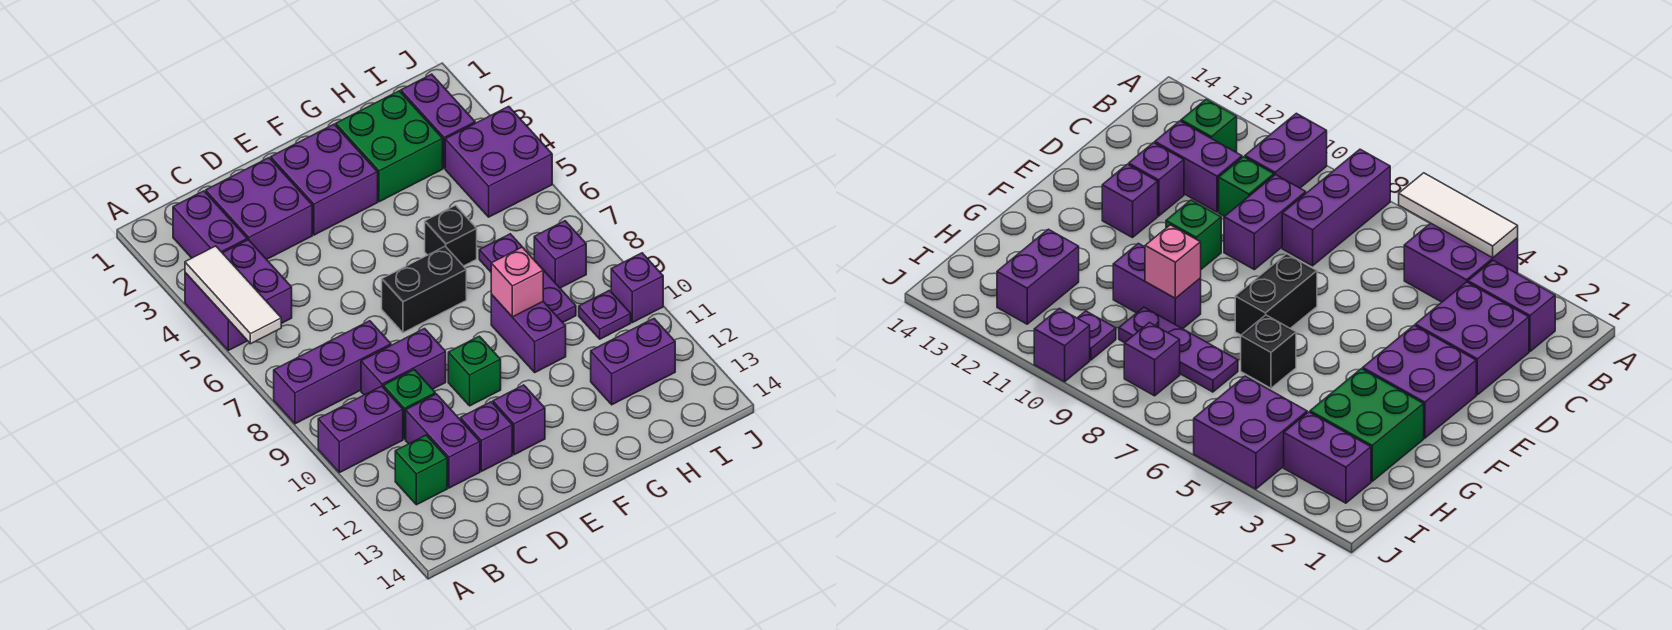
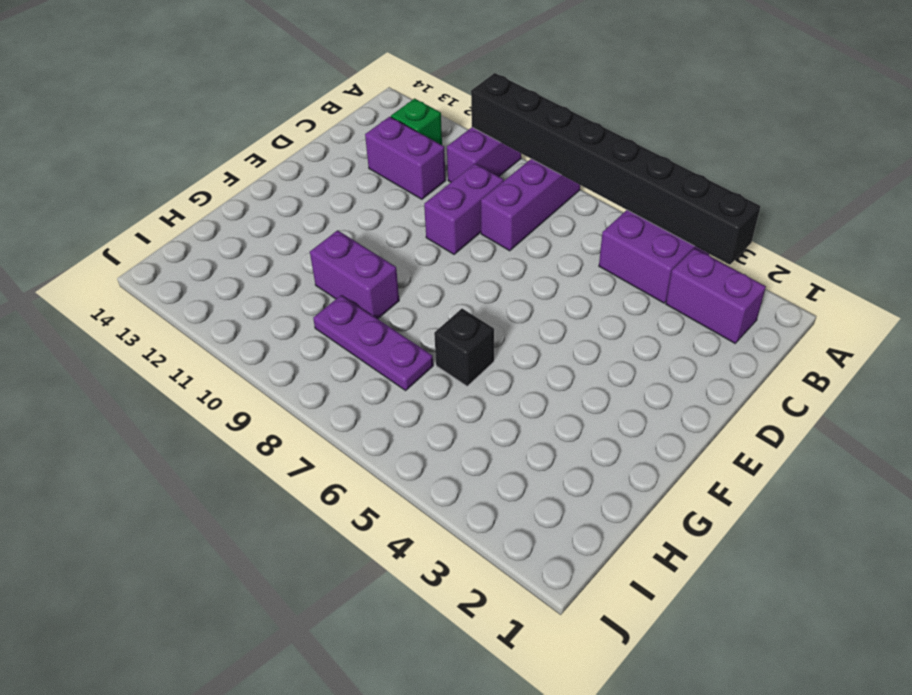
black brick A3:A10 level 2 -> white tile A4:A6 level 2
none -> purple brick C2:D3 level 1
none -> green brick C10 level 1
none -> purple brick D12 level 1

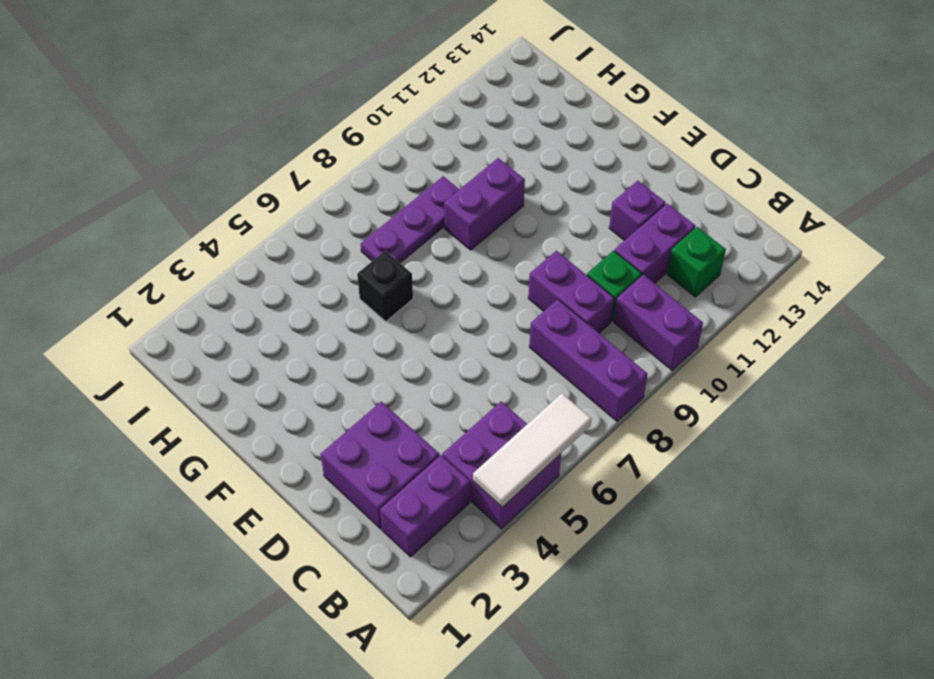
none -> purple brick E2:F3 level 1
none -> black brick E7:F7 level 1
none -> green brick E10 level 1

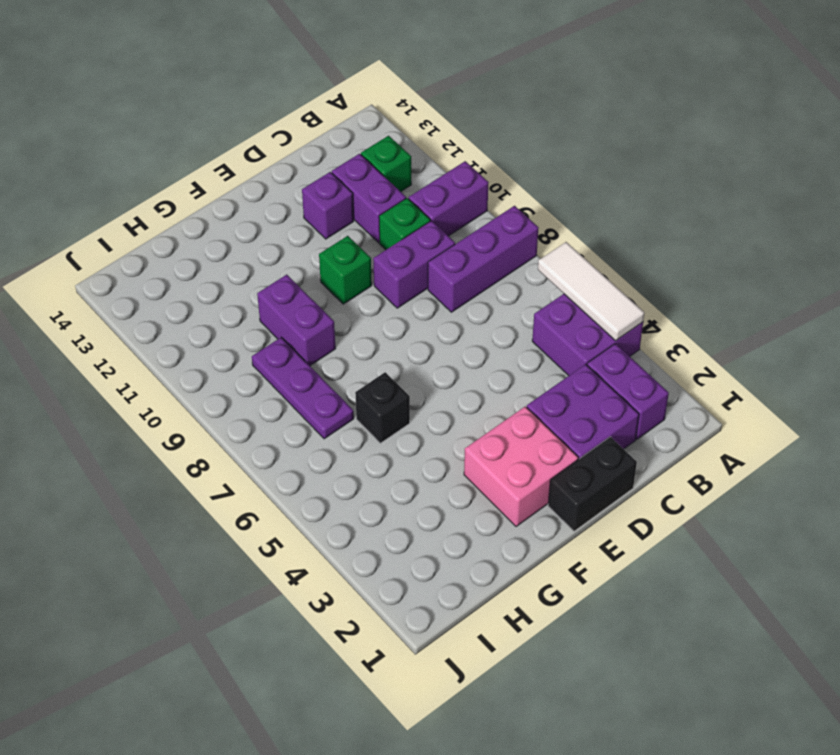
black brick D1:E1 level 1 -> black brick E7:F7 level 1
pink brick E2:F3 level 1 -> purple brick E2:F3 level 1
none -> purple brick E12 level 1
none -> green brick G2:H3 level 1
none -> purple brick H12:I12 level 1

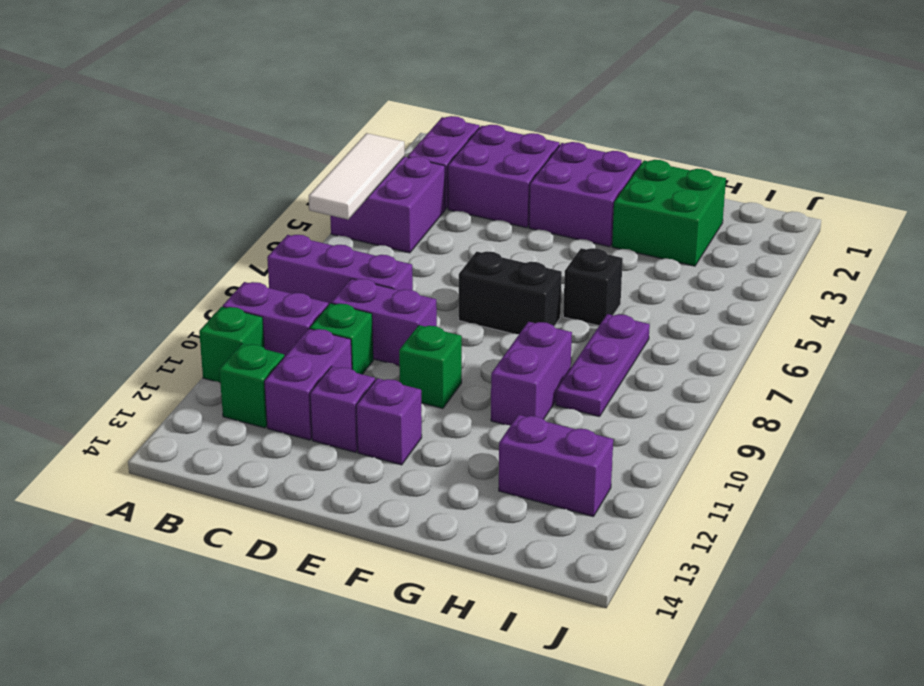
green brick A11 level 1 -> none
none -> purple brick I2:I3 level 1
none -> purple brick I4:J5 level 1
none -> purple brick I8 level 1

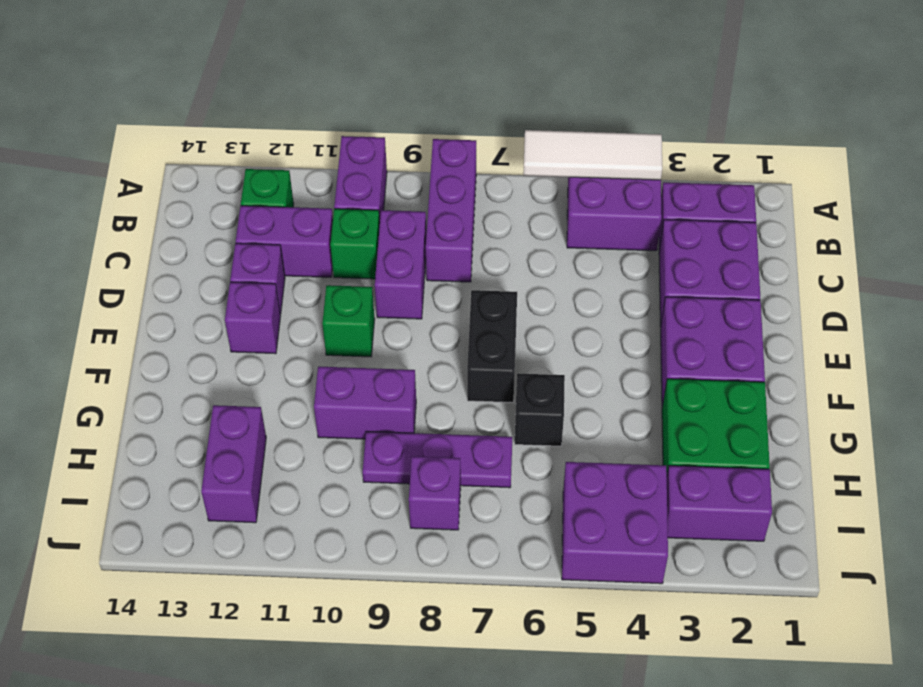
none -> purple plate I10 level 1
none -> purple brick J10 level 1
none -> pink brick G9 level 2

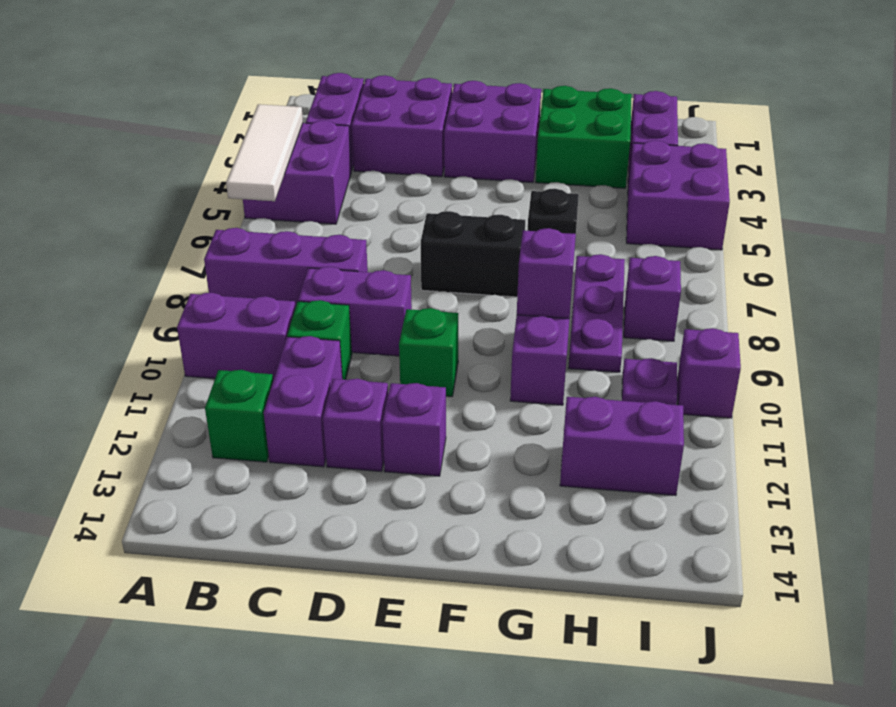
purple brick G9 level 2 -> pink brick G9 level 2

